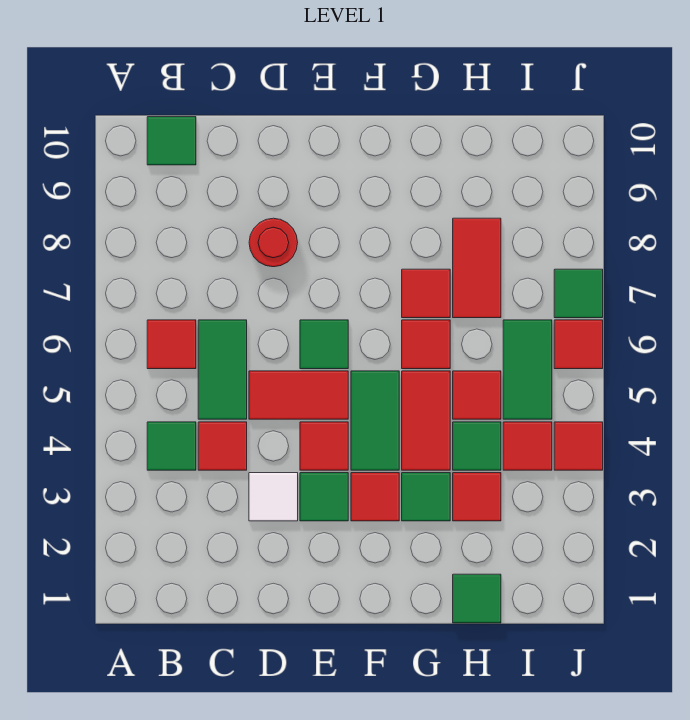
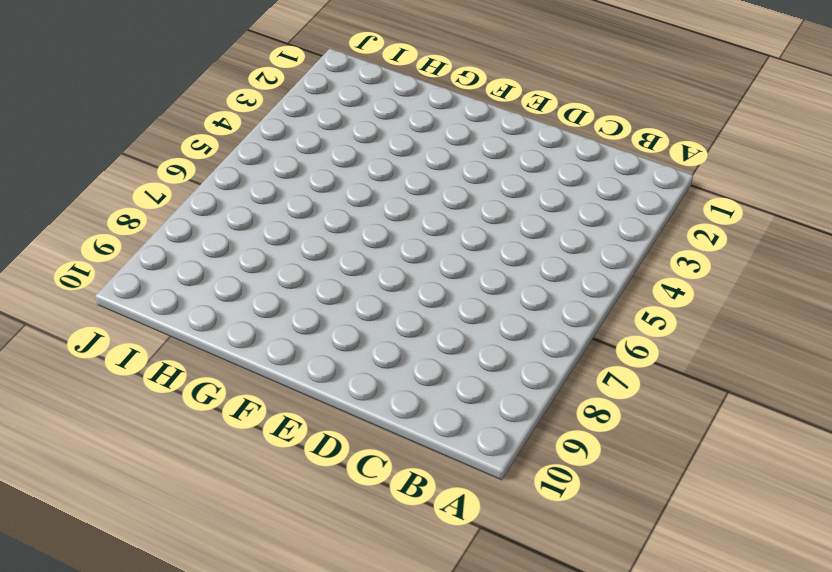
none -> green tile B4 level 1
none -> red tile B6 level 1
none -> green tile B10 level 1

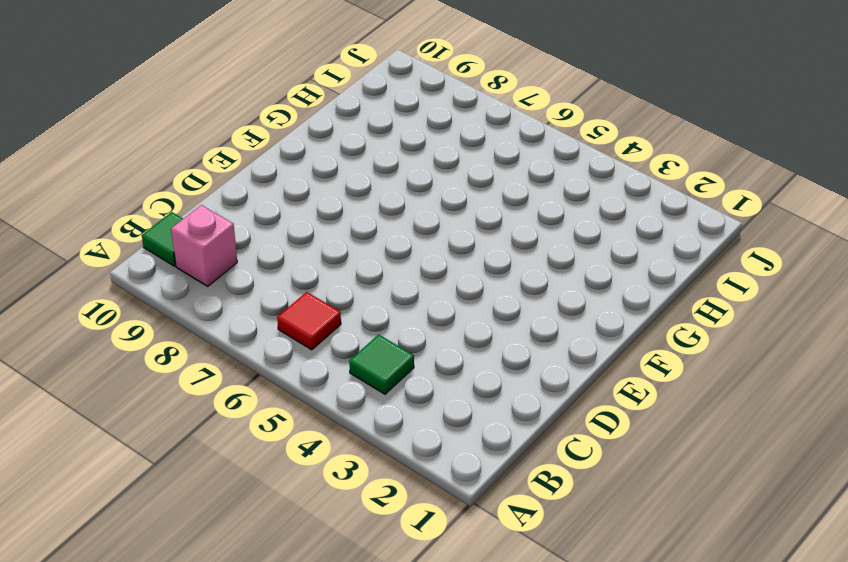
pink brick B9 level 1 -> none
none -> red tile C4 level 1
none -> green tile C5:C6 level 1
none -> white tile D3 level 1

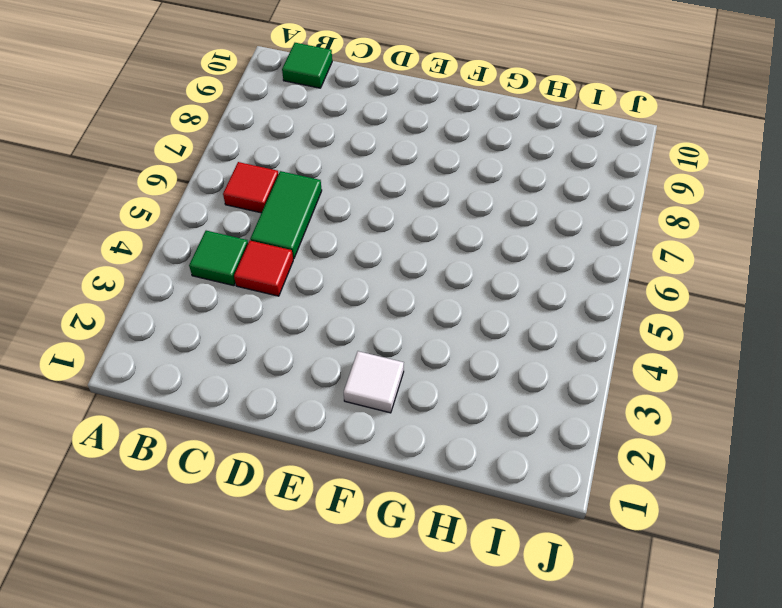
white tile F2 level 1 -> white tile D3 level 1
none -> red tile D5:E5 level 1
none -> red round brick D8 level 1
none -> green tile E3 level 1

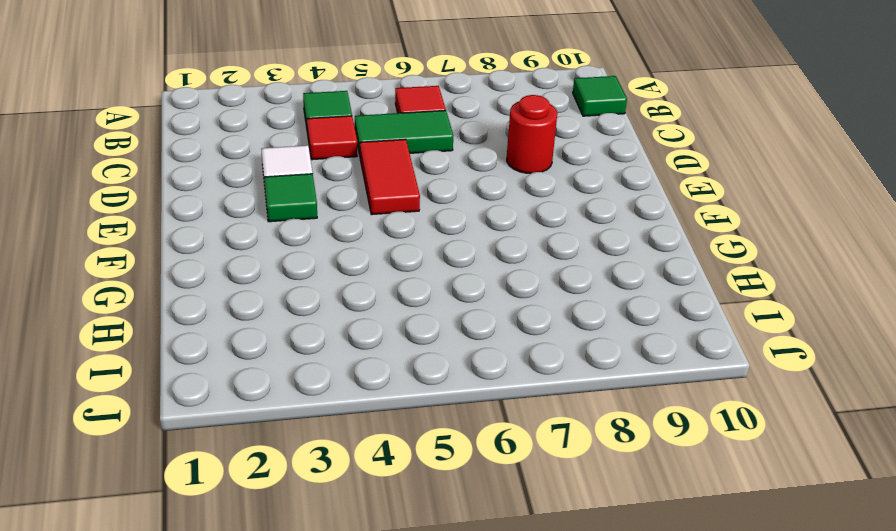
none -> red tile E4 level 1
none -> green tile E6 level 1
none -> red tile F3 level 1

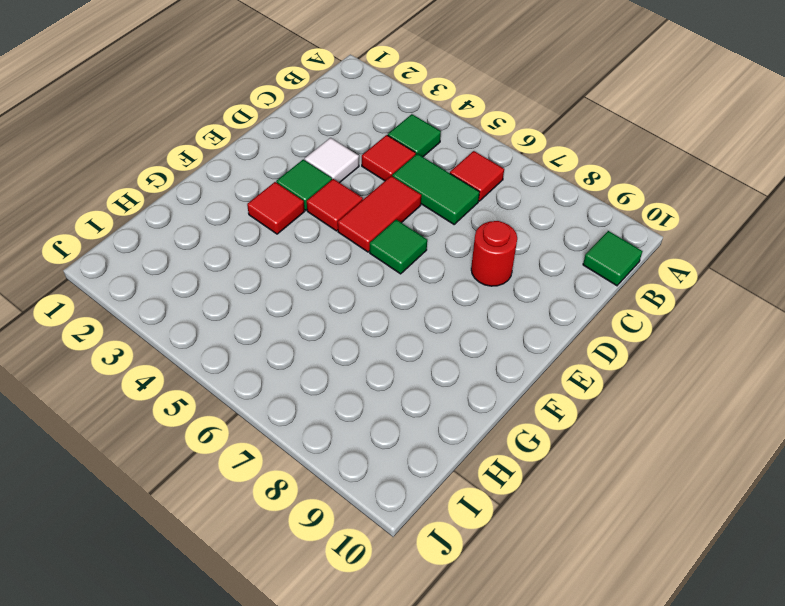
none -> green tile F4:F5 level 1
none -> green tile G3 level 1
none -> red tile G4:G5 level 1

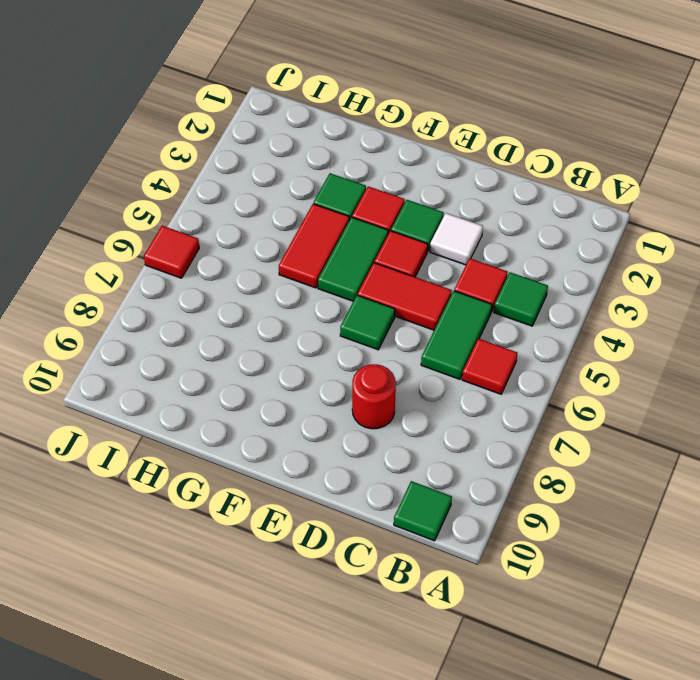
none -> red tile G6 level 1
none -> red tile G7 level 1
none -> green tile H1 level 1

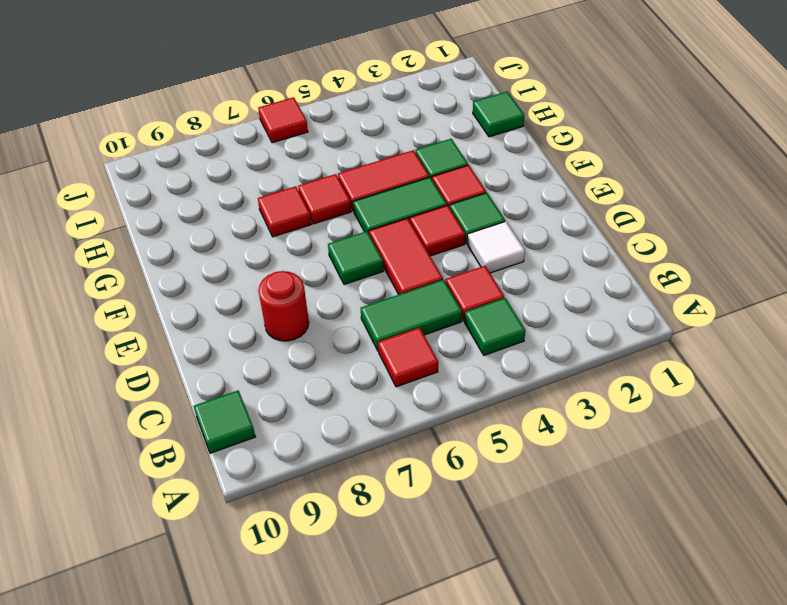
none -> red tile H3 level 1
none -> green tile H4 level 1
none -> red tile H5 level 1

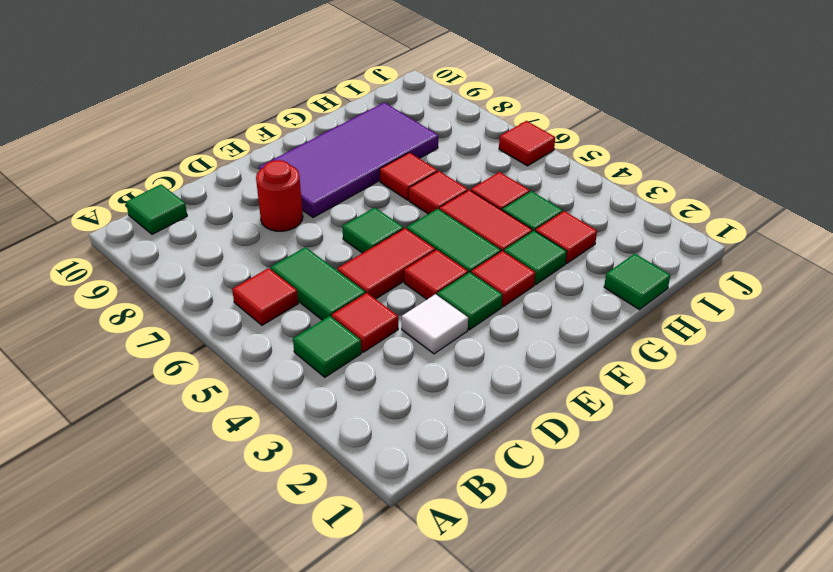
purple tile E8:H9 level 1 -> red tile H7:H8 level 1
none -> red tile I4 level 1
none -> green tile I5:I6 level 1
none -> red tile J4 level 1

